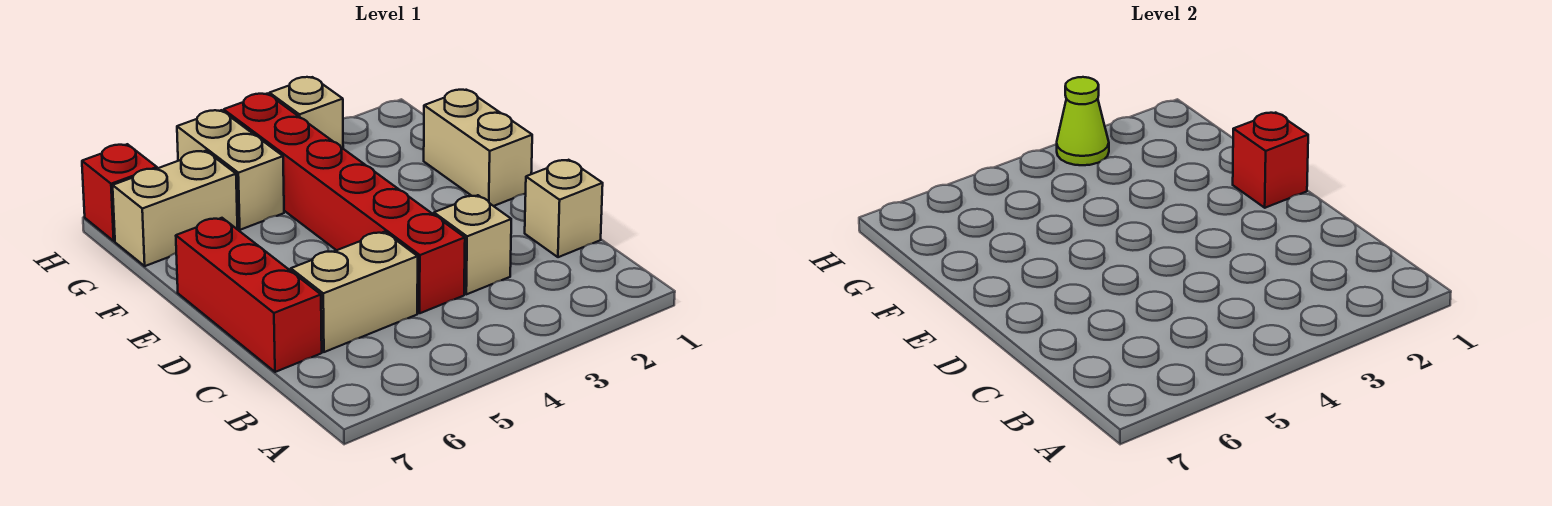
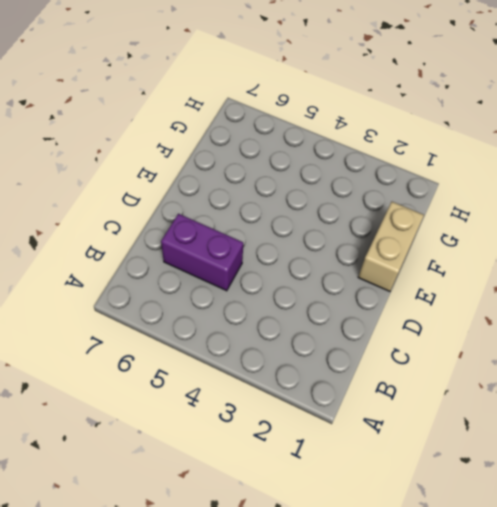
purple brick C5:C6 level 1 -> tan brick C5:C6 level 1
none -> tan brick C1 level 1
none -> tan brick C3 level 1
none -> red brick C4:H4 level 1

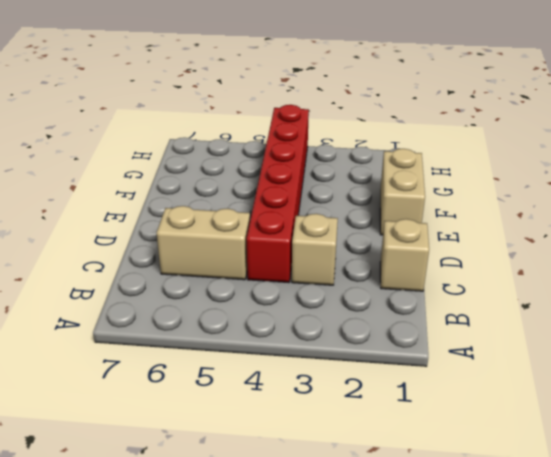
none -> red brick C7:E7 level 1
none -> tan brick G5:H5 level 1
none -> tan brick G6:G7 level 1

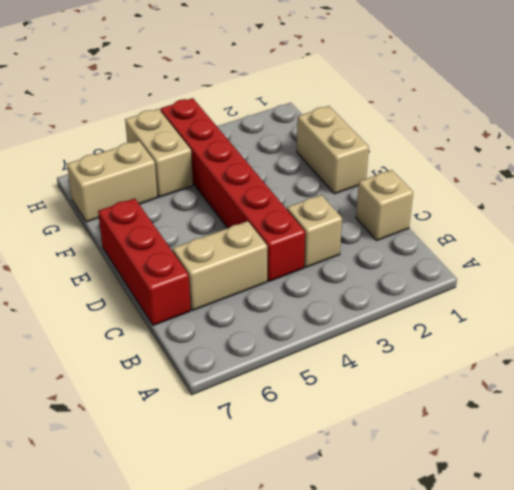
none -> tan brick H3 level 1
none -> red brick H7 level 1
none -> red brick E1 level 2

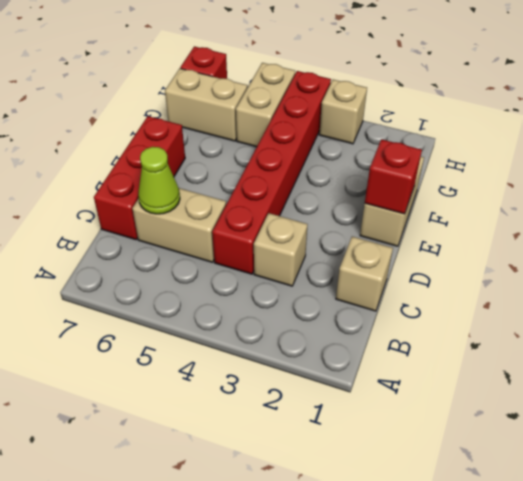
lime cone C6 level 2 -> lime cone H3 level 2

